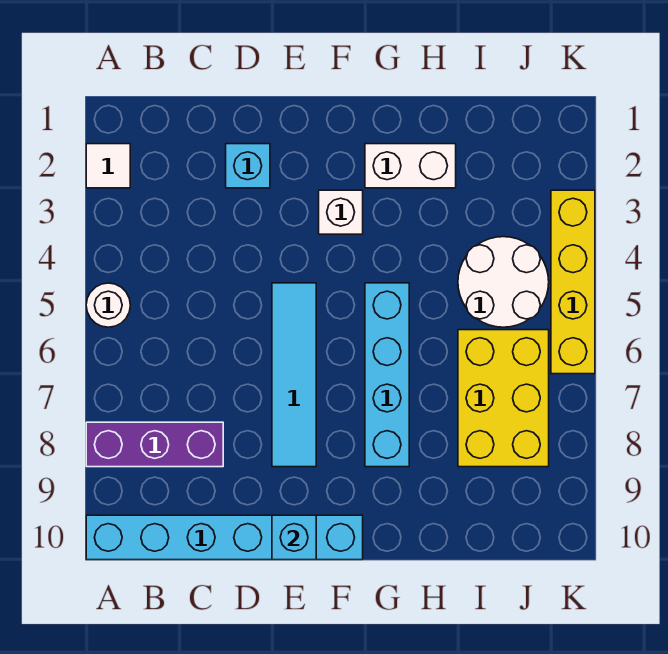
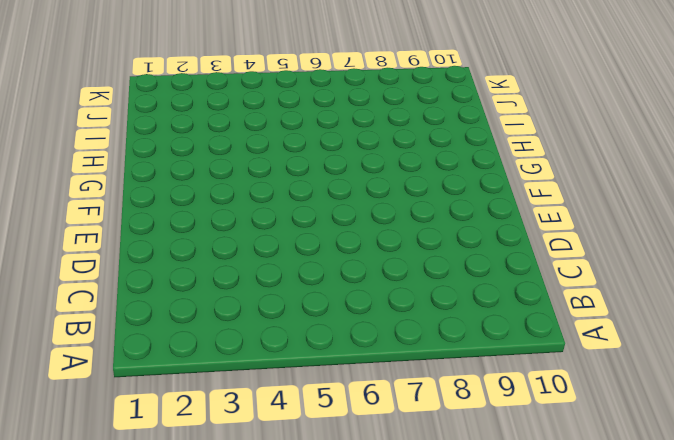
none -> white tile A2 level 1
none -> white round brick A5 level 1
none -> purple brick A8:C8 level 1

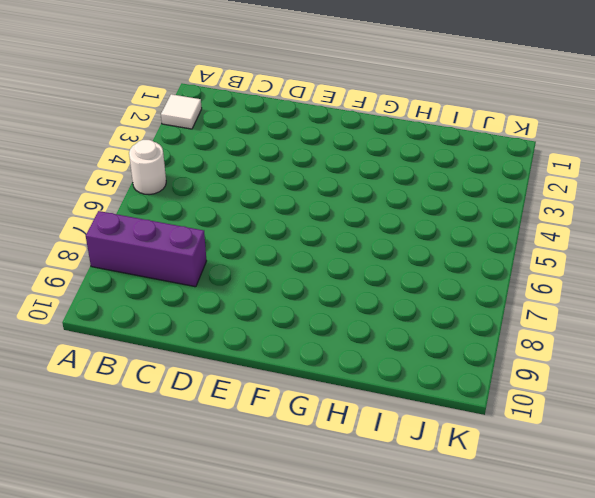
none -> cyan brick A10:F10 level 1
none -> cyan brick D2 level 1
none -> cyan tile E5:E8 level 1

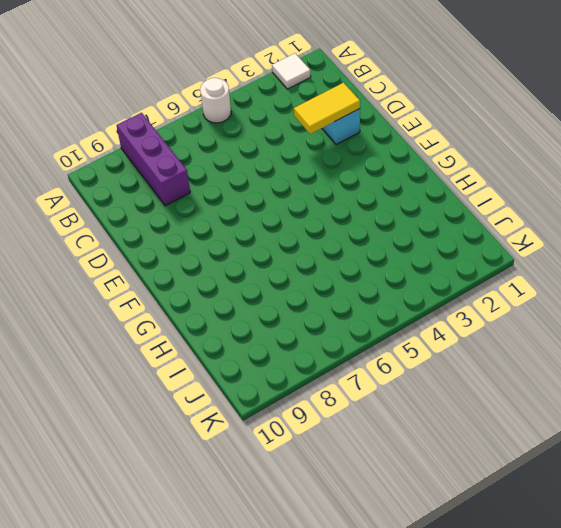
yellow tile D2:D3 level 2 -> none
none -> cyan brick A10:F10 level 1
none -> cyan tile E5:E8 level 1
none -> white brick F3 level 1

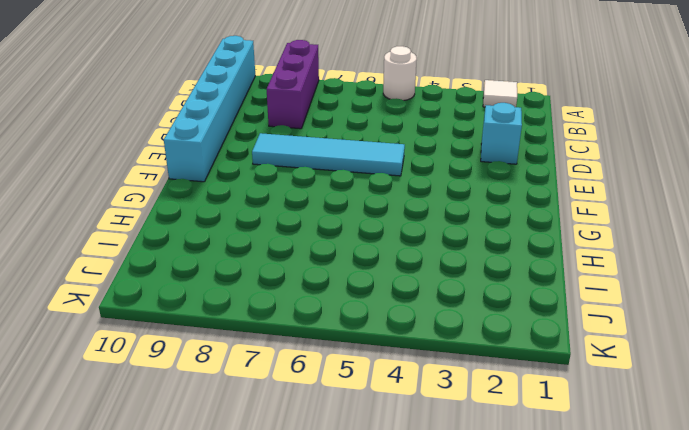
none -> white brick F3 level 1
none -> white brick G2:H2 level 1
none -> cyan brick G5:G8 level 1

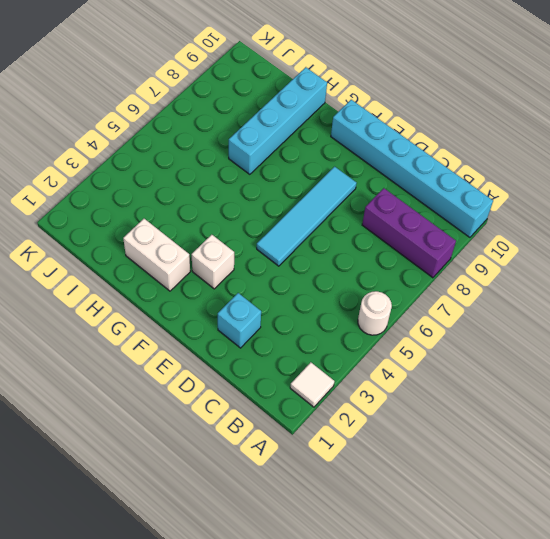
cyan brick H7:H10 level 1 -> cyan brick G5:G8 level 1
none -> white round brick I4:J5 level 1
none -> yellow brick I6:J8 level 1
none -> yellow brick K3:K6 level 1

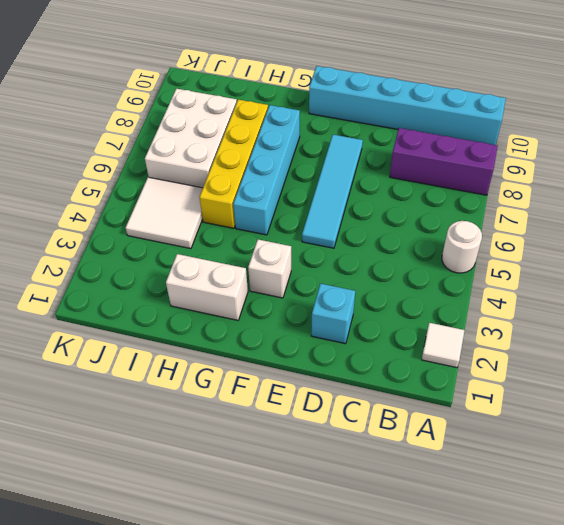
yellow brick H5:H8 level 1 -> yellow brick K3:K6 level 1
white tile I4:J5 level 1 -> white round brick I4:J5 level 1
white brick I6:J8 level 1 -> yellow brick I6:J8 level 1
none -> cyan brick E10 level 2

